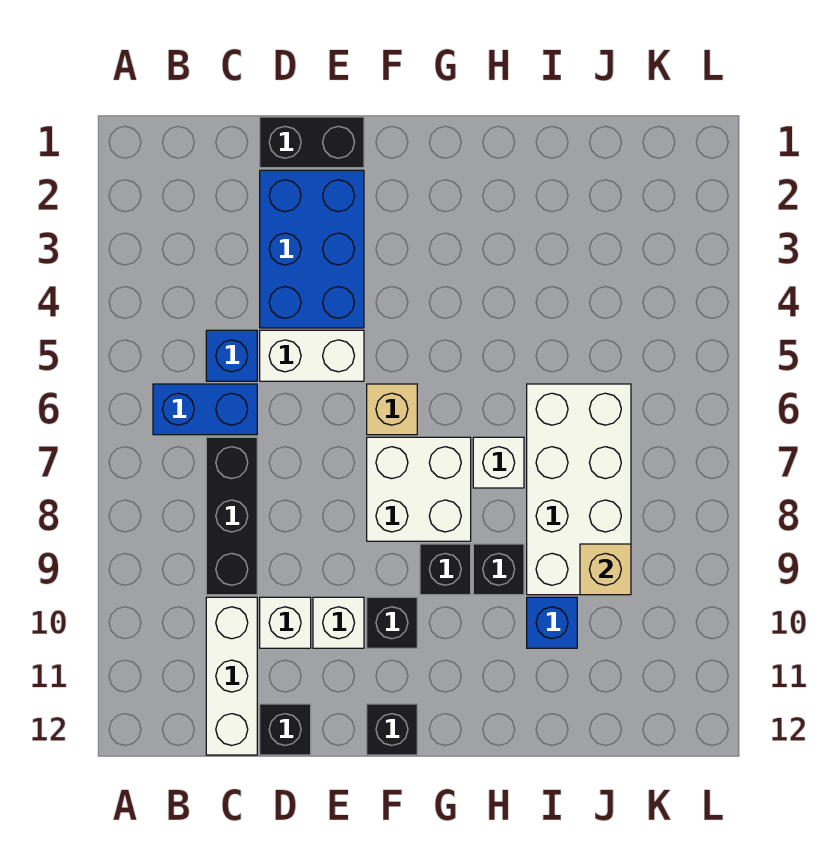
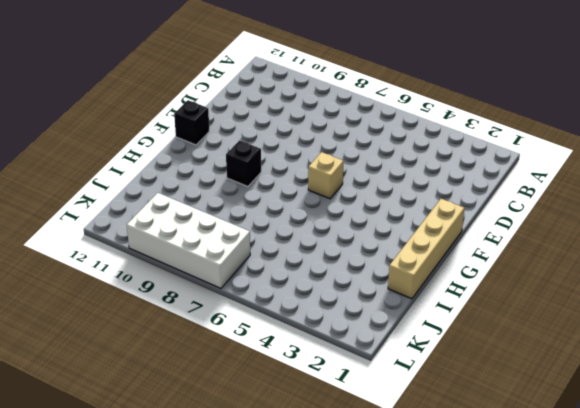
tan brick F1:I1 level 1 -> none
white brick K7:L10 level 1 -> white brick I6:J9 level 1
none -> blue brick B6:C6 level 1
none -> blue brick C5 level 1
none -> black brick C7:C9 level 1

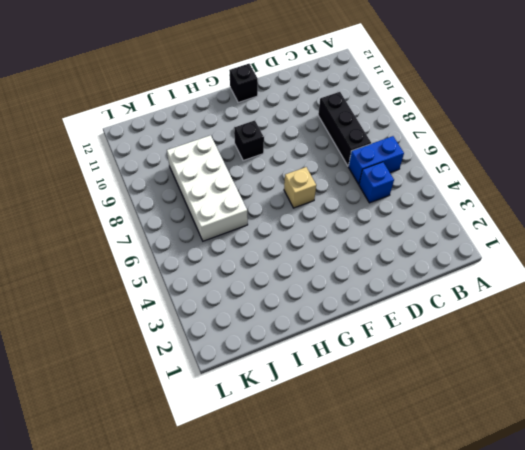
none -> white brick C10:C12 level 1
none -> black brick D1:E1 level 1
none -> blue brick D2:E4 level 1

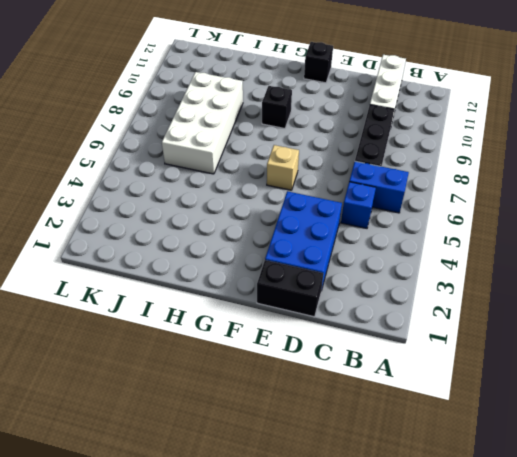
none -> white brick D5:E5 level 1
none -> white brick D10 level 1
none -> black brick D12 level 1

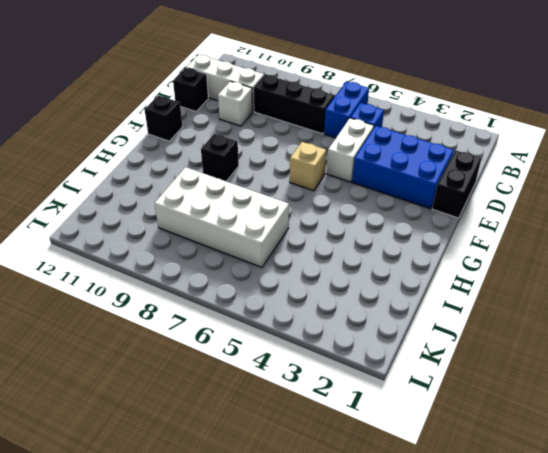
none -> white brick E10 level 1
none -> white brick F7:G8 level 1
none -> black brick F10 level 1

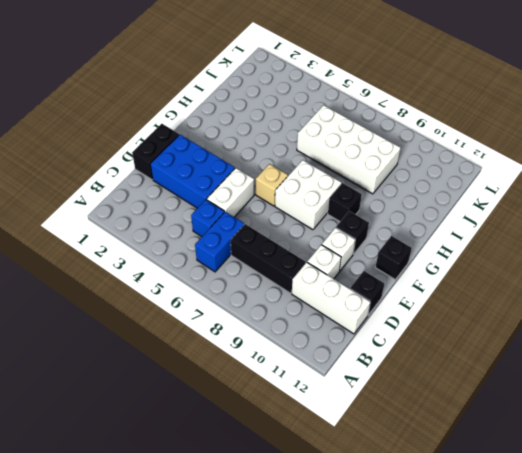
none -> white brick H7 level 1
none -> black brick H9 level 1
none -> blue brick I10 level 1

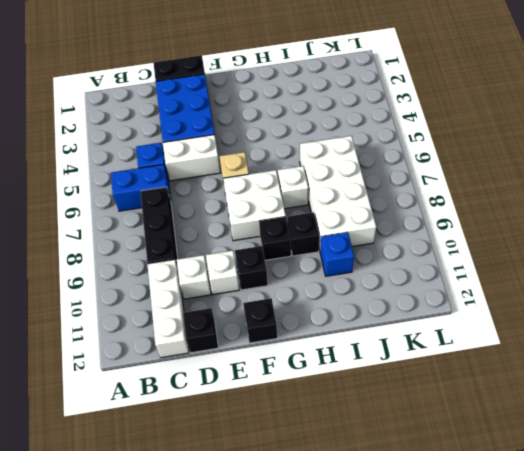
none -> tan brick J9 level 2

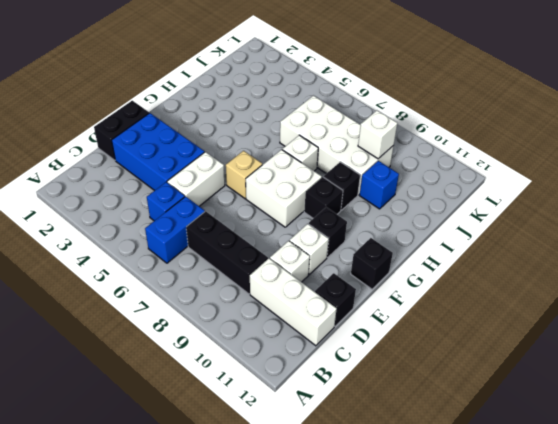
white brick J9 level 2 -> tan brick J9 level 2

